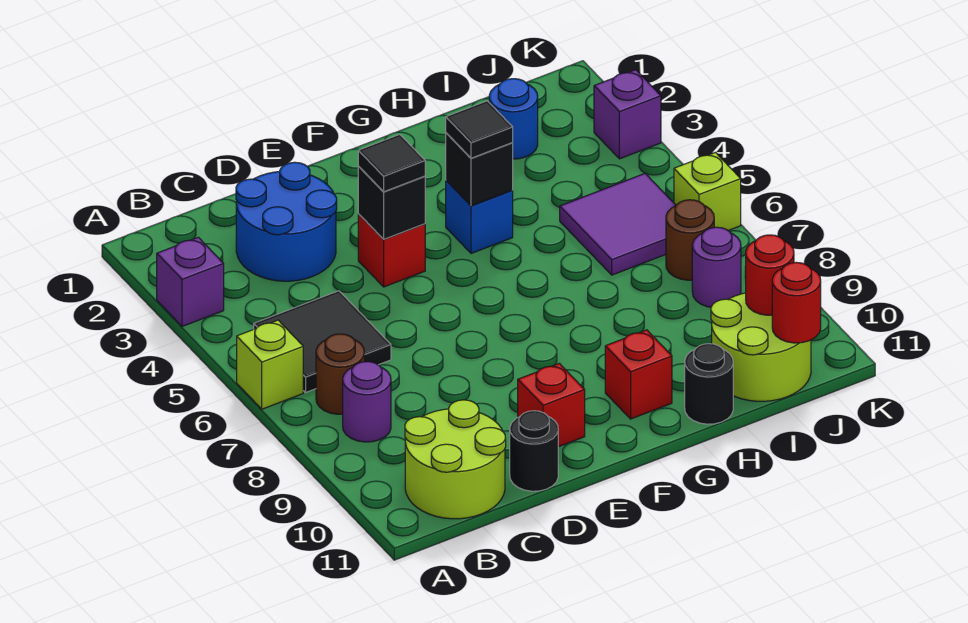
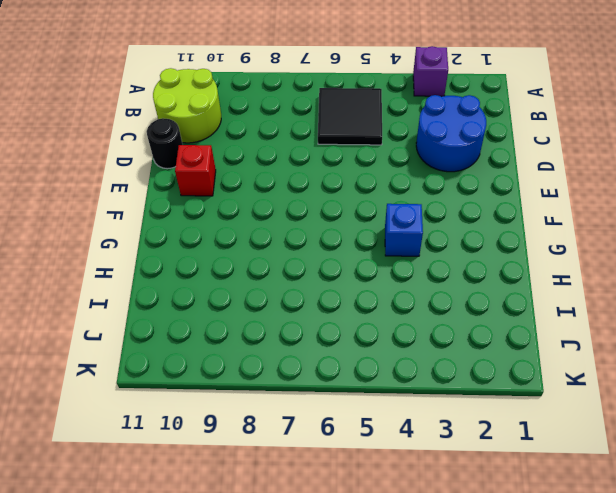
none -> lime brick A6 level 1
none -> brown round brick B7 level 1
none -> purple round brick B8 level 1

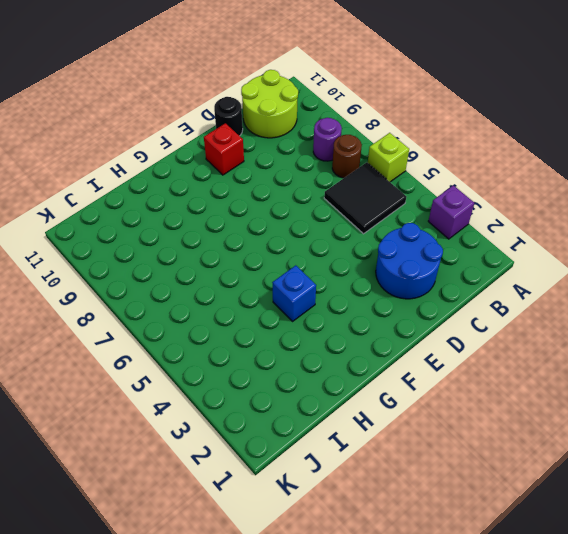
none -> red brick E4 level 1
none -> red brick G10 level 1
none -> black round brick H11 level 1

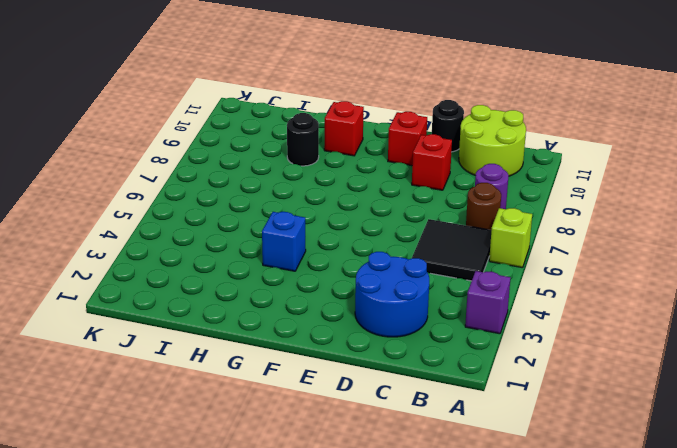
red brick D9 level 1 -> red brick E4 level 1
black round brick H9 level 1 -> black round brick H11 level 1
none -> blue round brick I2 level 1
none -> purple tile I5:J6 level 1
none -> lime round brick I10:J11 level 1

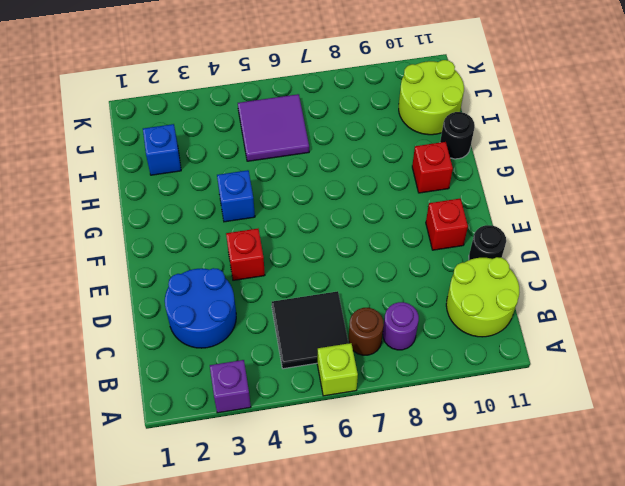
blue brick I2 level 1 -> blue round brick I2 level 1
none -> brown round brick J7 level 1
none -> purple round brick J8 level 1
none -> purple brick K3 level 1

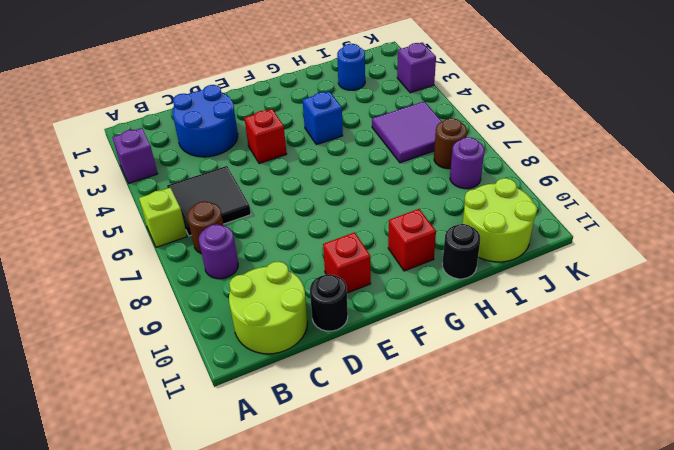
none -> lime brick K6 level 1
none -> black brick E4 level 2
none -> black brick G4 level 2

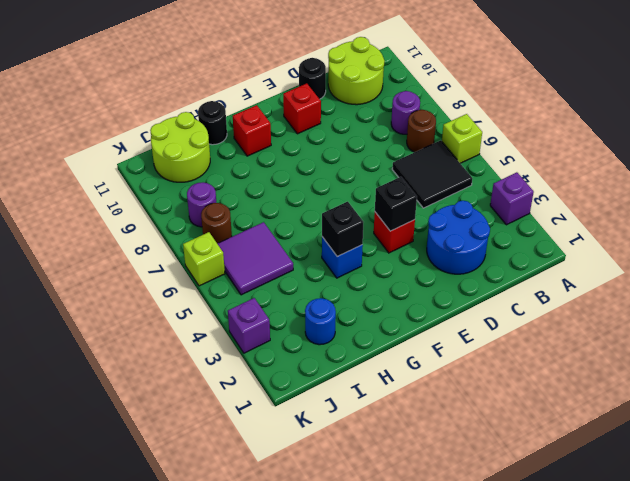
none -> red round brick J10 level 2
none -> red round brick J11 level 2
none -> black tile E4 level 3

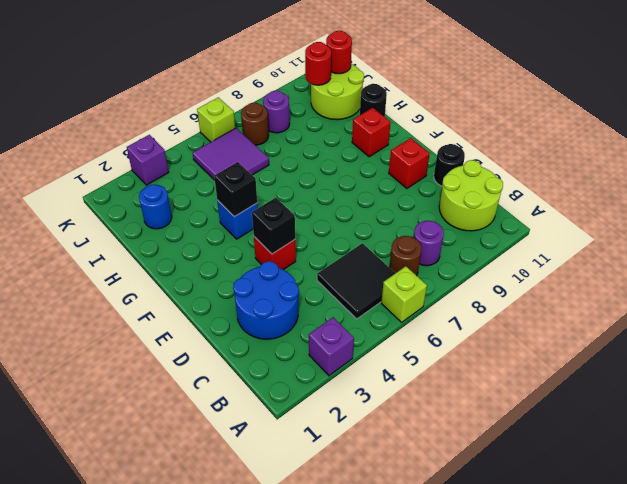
none -> black tile E4 level 3
none -> black tile G4 level 3

